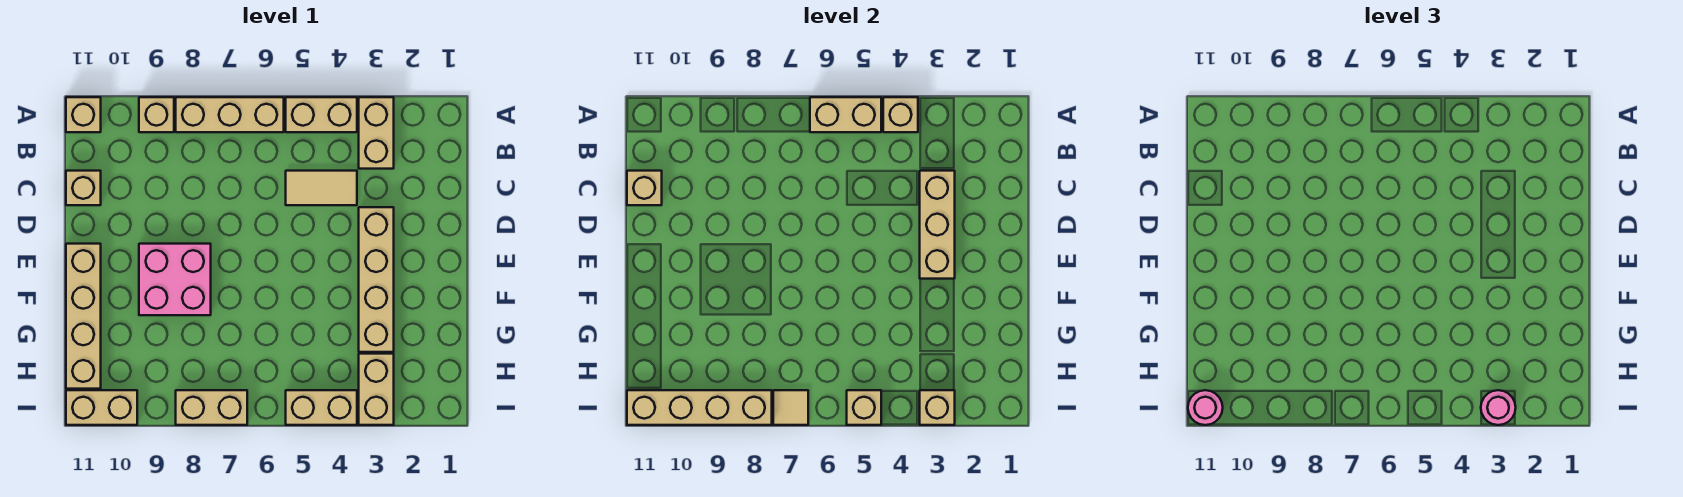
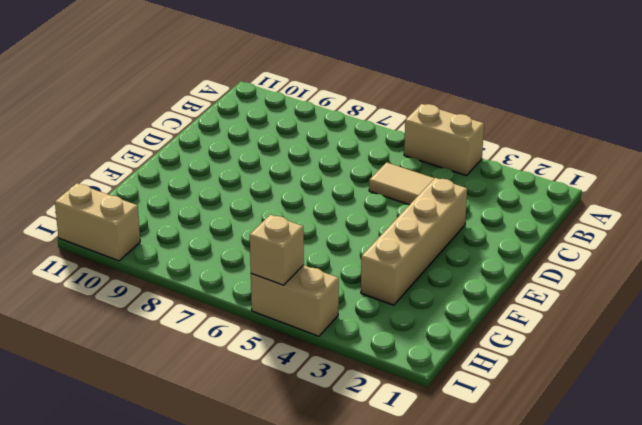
none -> tan brick A3:B3 level 1
none -> tan brick A6:A8 level 1
none -> tan brick A9 level 1

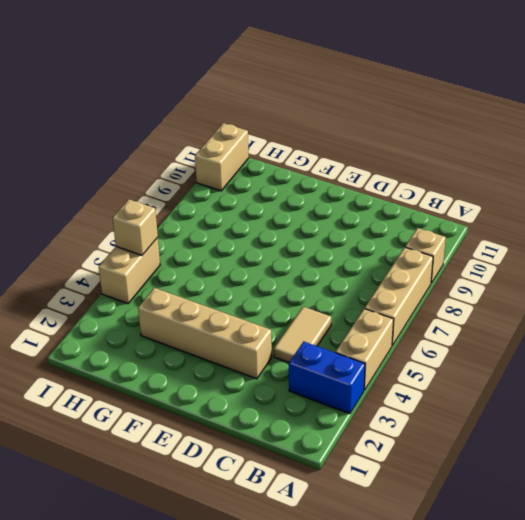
blue brick A3:B3 level 1 -> tan brick A3:B3 level 1
none -> tan brick A11 level 1
none -> tan brick C11 level 1
none -> pink brick E8:F9 level 1

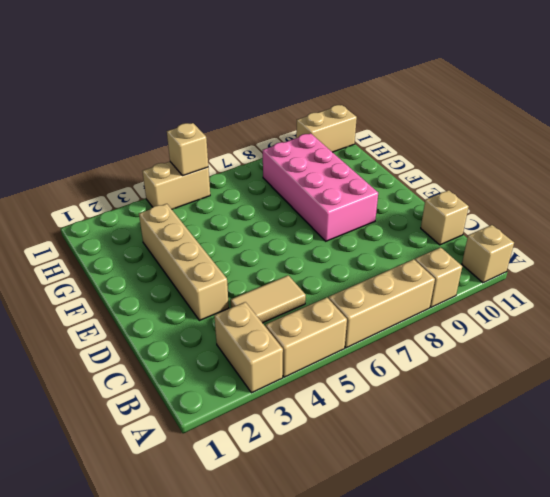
pink brick E8:H9 level 1 -> pink brick E8:F9 level 1
none -> tan brick E11:H11 level 1
none -> tan brick H3:I3 level 1
none -> tan brick I7:I8 level 1

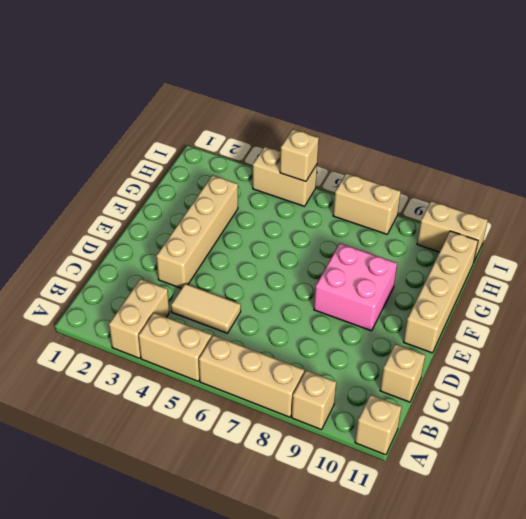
none -> tan brick H3:I3 level 1
none -> tan brick A4 level 2
none -> tan brick A5:A6 level 2

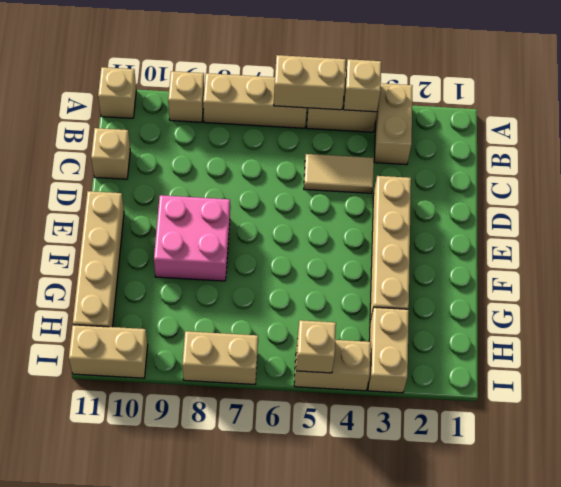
none -> tan brick C3:E3 level 2
none -> tan brick C11 level 2
none -> tan brick I3 level 2

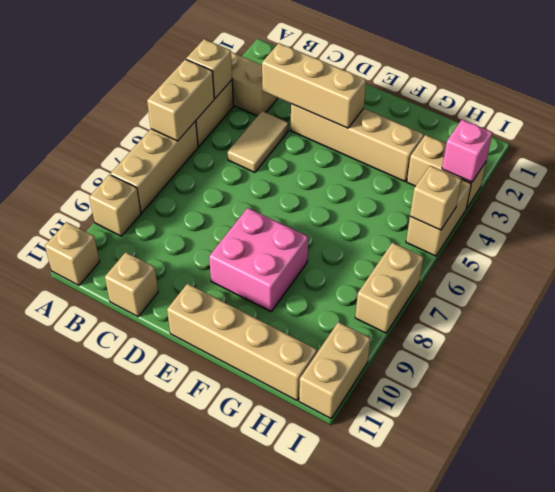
pink brick I3 level 2 -> tan brick I3 level 2
none -> tan brick C11 level 2
none -> tan tile I7 level 2
none -> tan brick I8:I11 level 2

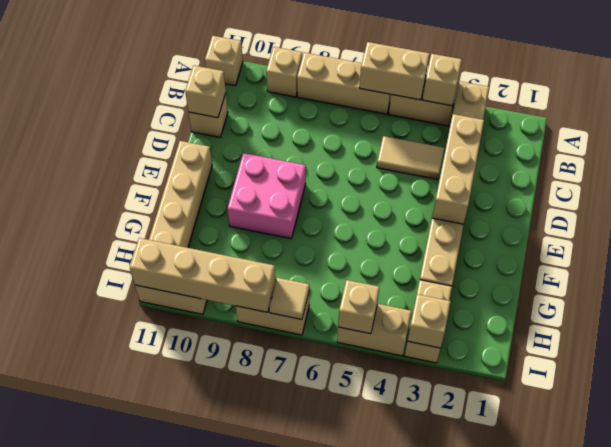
none -> pink round brick I3 level 3
none -> pink round brick I11 level 3

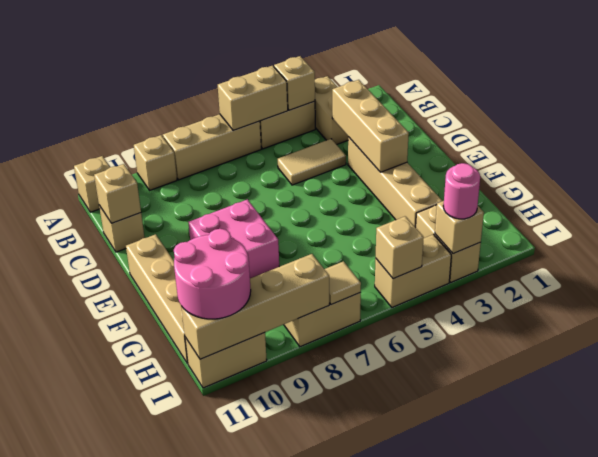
pink round brick H10:I11 level 3 -> pink round brick I11 level 3

